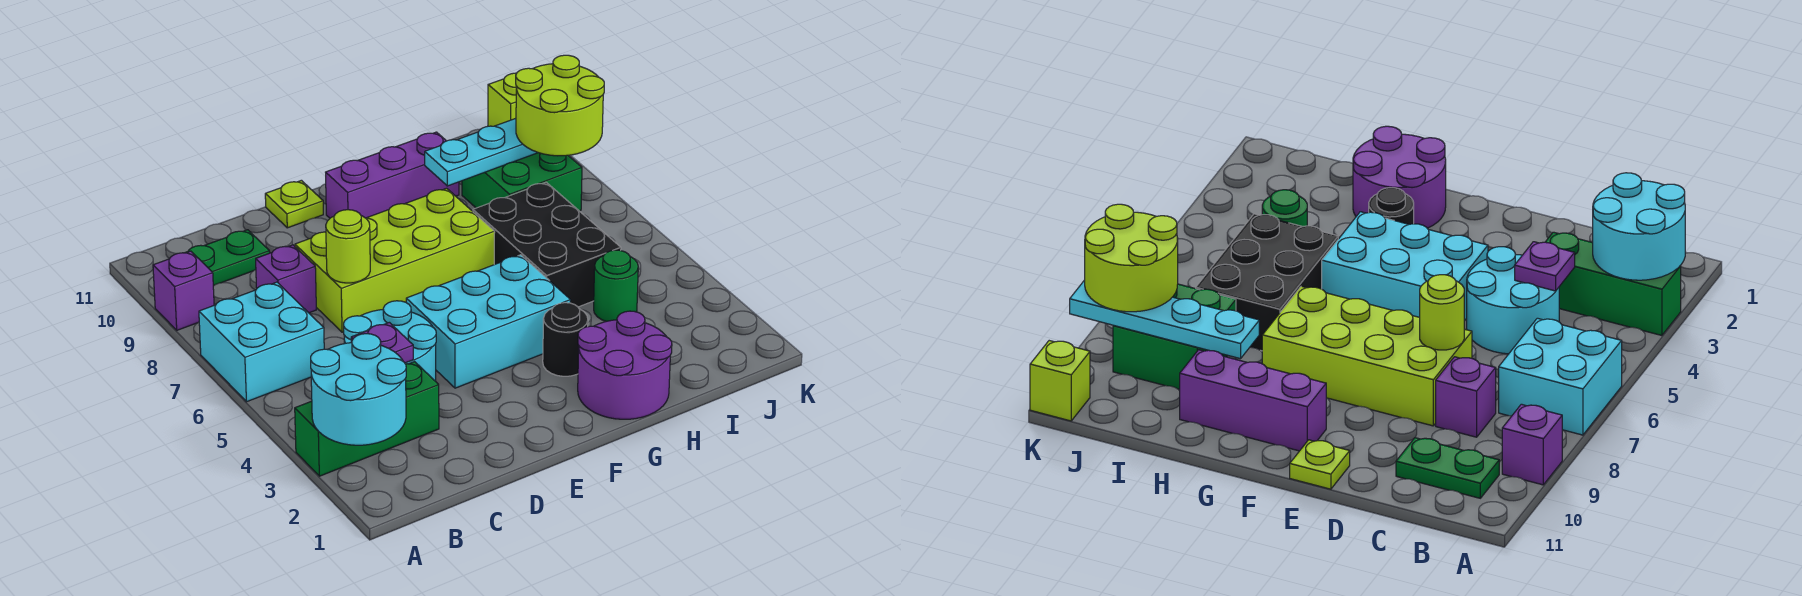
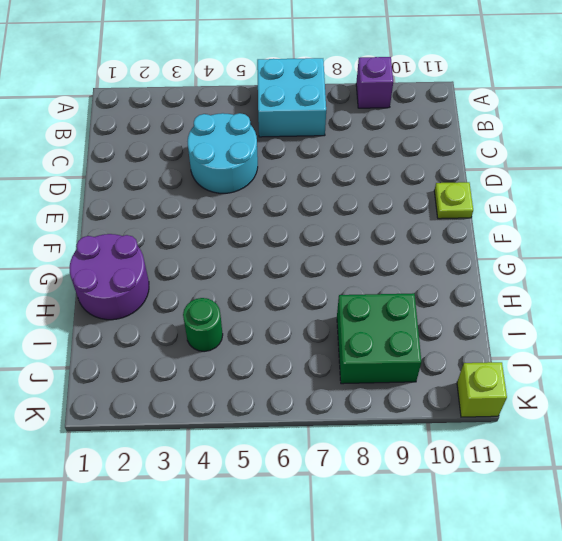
none -> green brick A3:C3 level 1
none -> green plate B10:C10 level 1
none -> purple brick C8 level 1

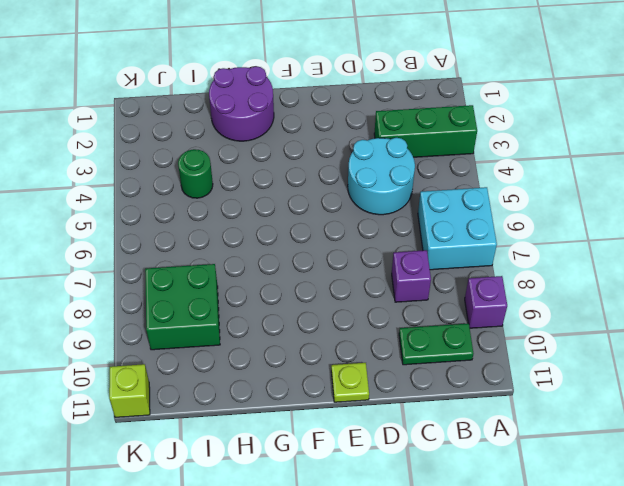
none -> lime brick D7:G8 level 1
none -> cyan brick E4:G5 level 1
none -> purple brick F10:H10 level 1

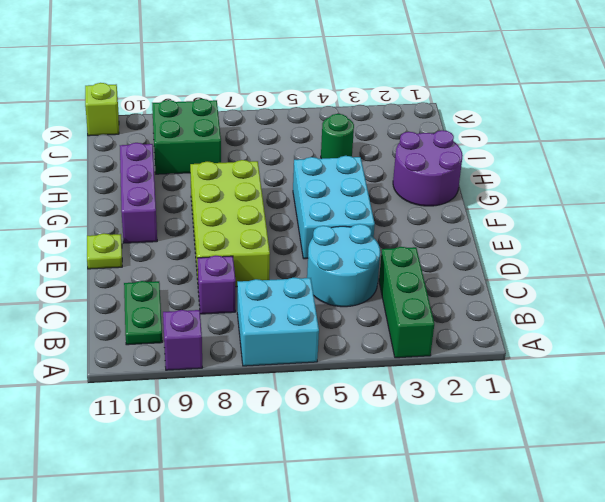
none -> black round brick G3 level 1
none -> black brick H5:I7 level 1
none -> cyan round brick A2:B3 level 2

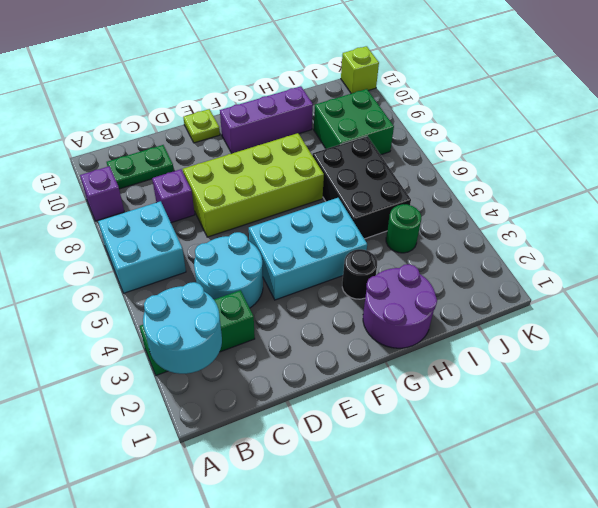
none -> purple plate C4 level 2
none -> lime round brick D7 level 2
none -> cyan plate H9:K9 level 2

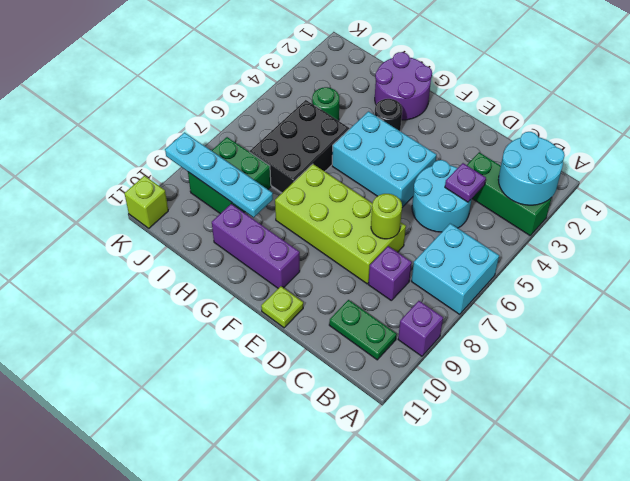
none -> lime round brick J8:K9 level 3

